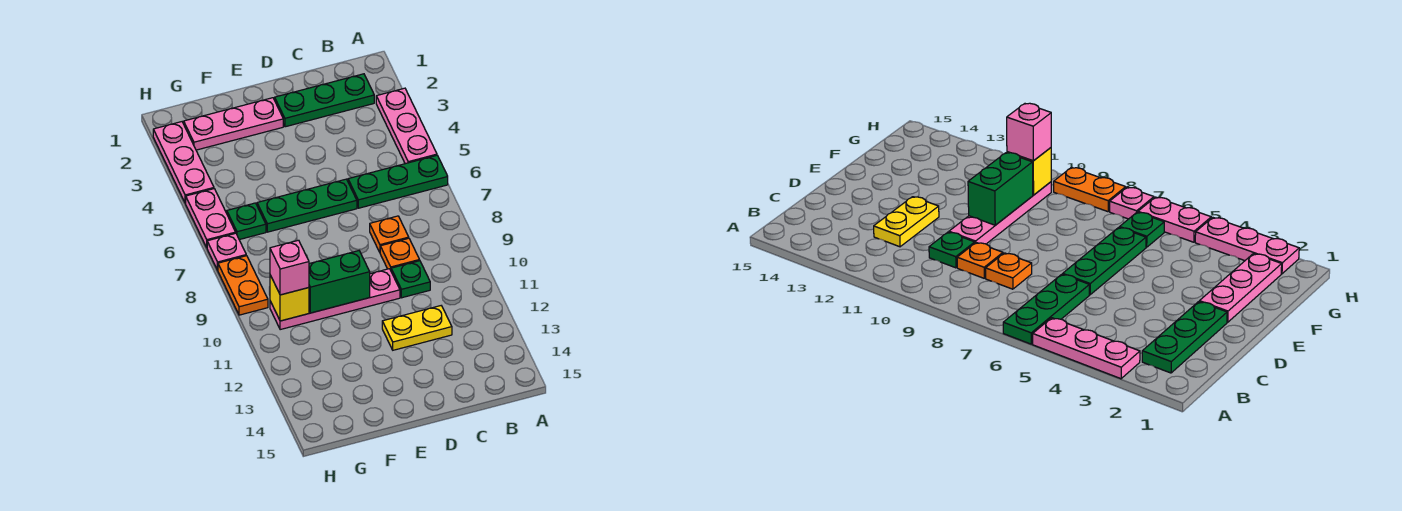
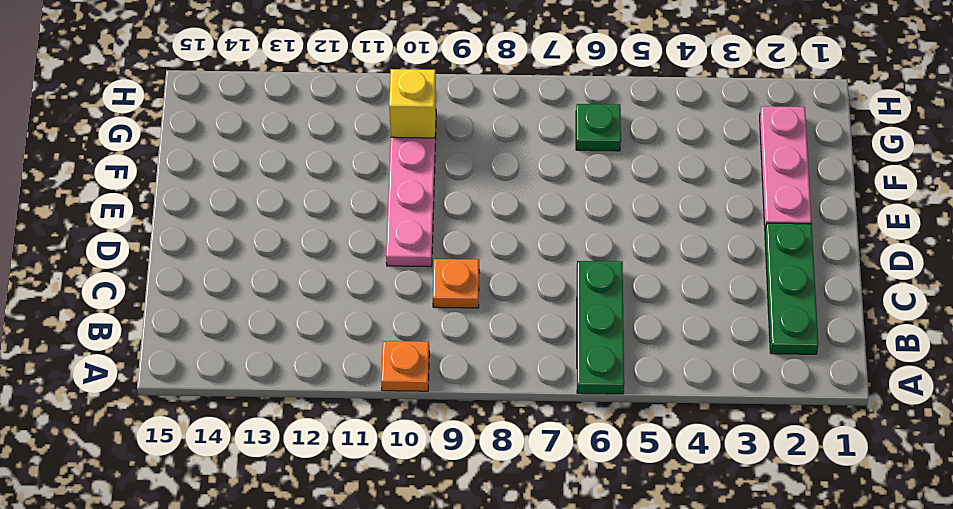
orange plate A10 level 1 -> orange plate C8 level 1
none -> pink plate A3:A5 level 1
none -> green plate C10 level 1
none -> yellow plate C12:D12 level 1

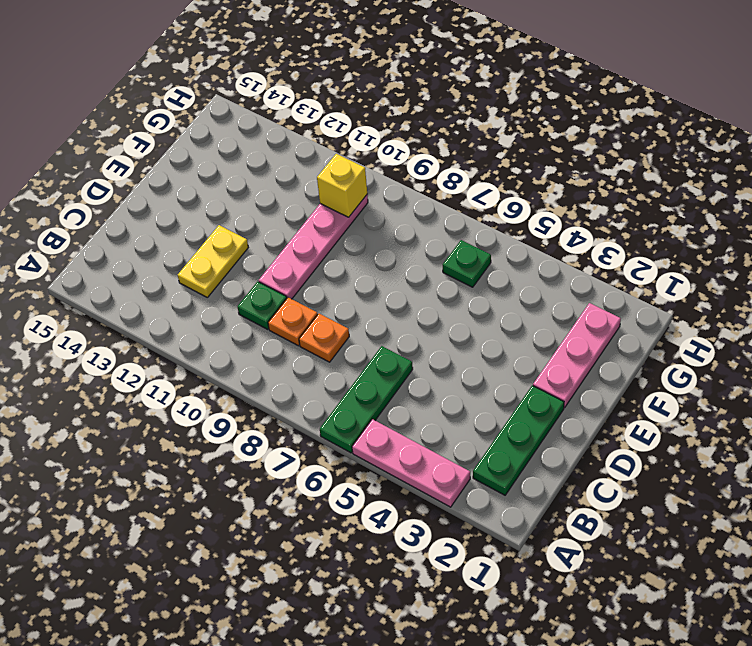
none -> green plate D6:F6 level 1
none -> pink plate H2:H4 level 1
none -> pink plate H5:H6 level 1

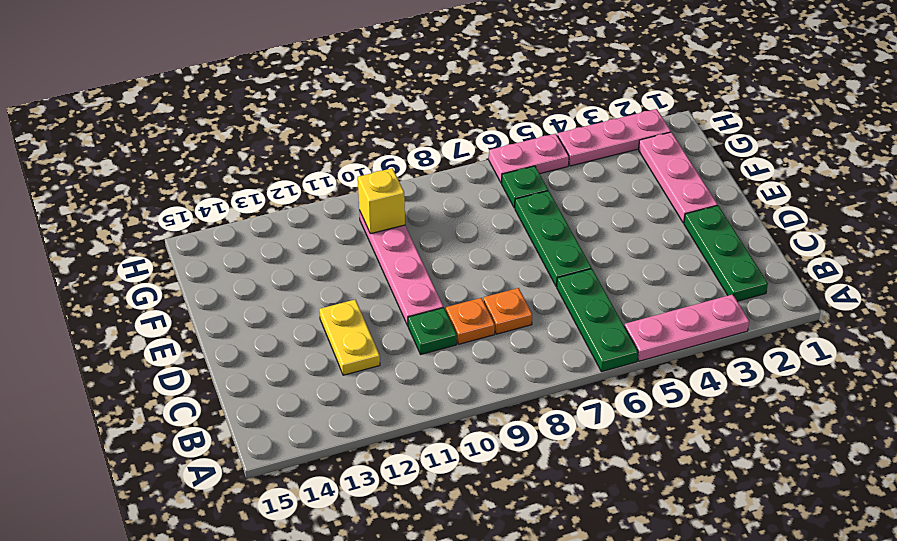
none -> pink plate H7 level 1
none -> orange plate H8:H9 level 1
none -> green brick E10:F10 level 2

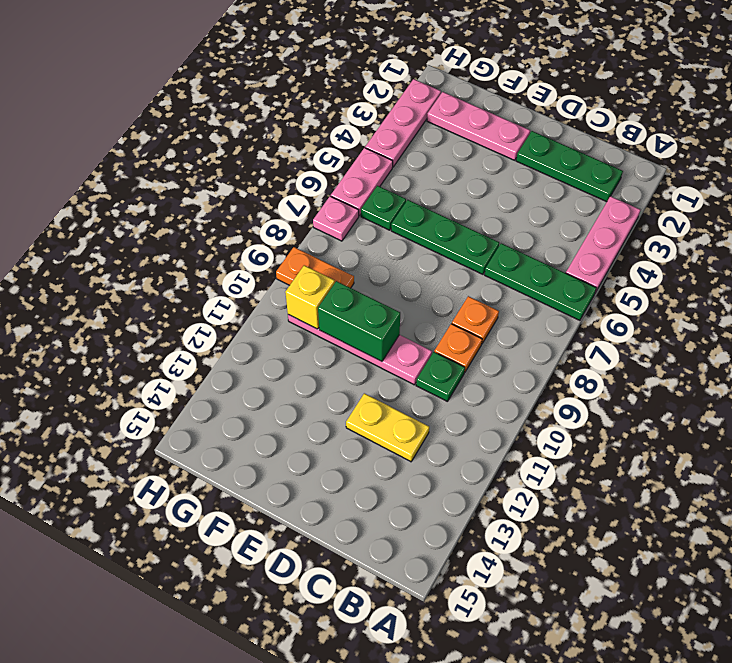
orange plate G9:H9 level 1 -> orange plate H8:H9 level 1
none -> pink brick G10 level 3

